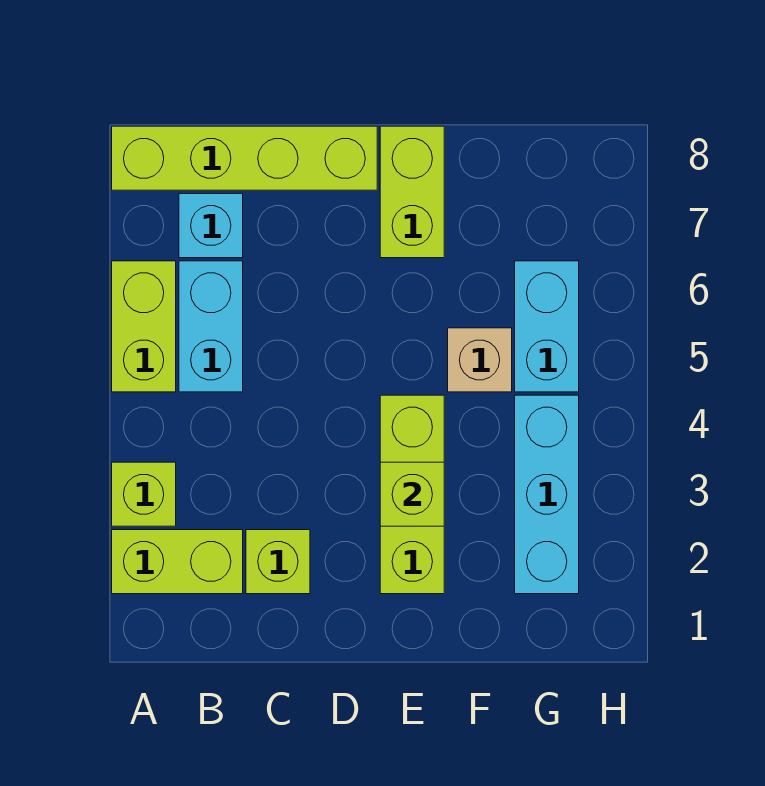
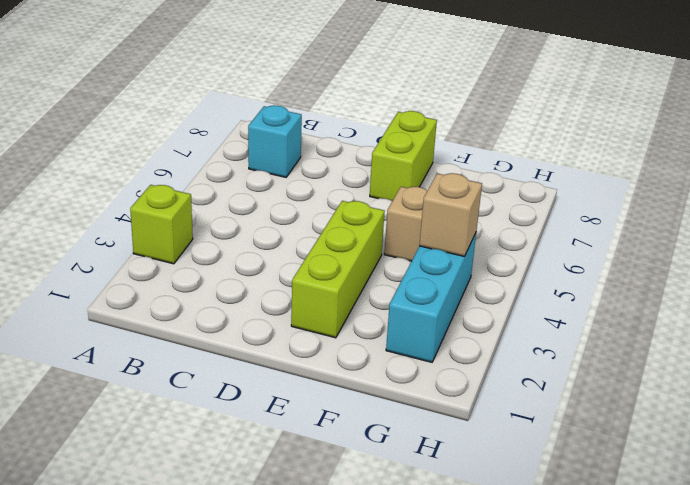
tan brick G4 level 2 -> none
none -> lime brick A2:B2 level 1
none -> lime brick A5:A6 level 1
none -> lime brick A8:D8 level 1

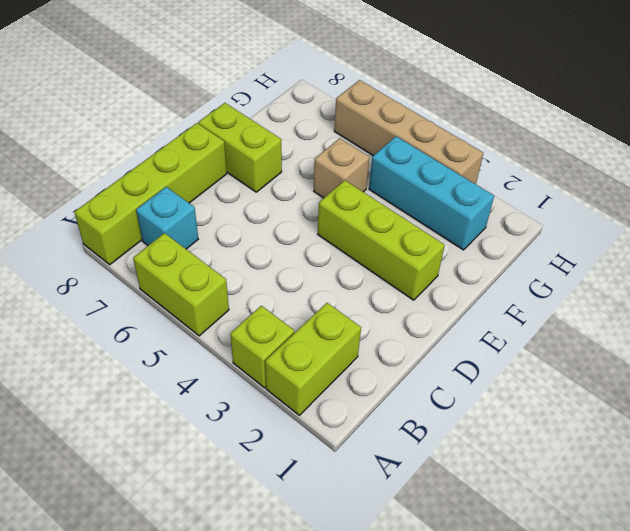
tan brick H3:H6 level 1 -> none
none -> cyan brick B5:B6 level 1
none -> lime brick C2 level 1
none -> cyan brick G5:G6 level 1

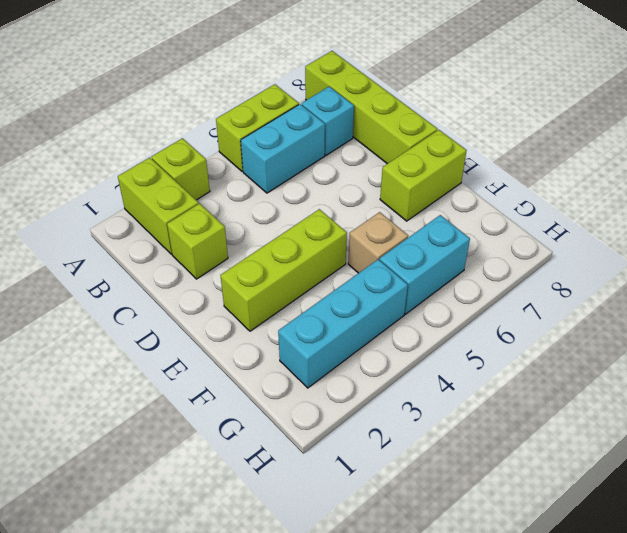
none -> lime brick E3 level 2

